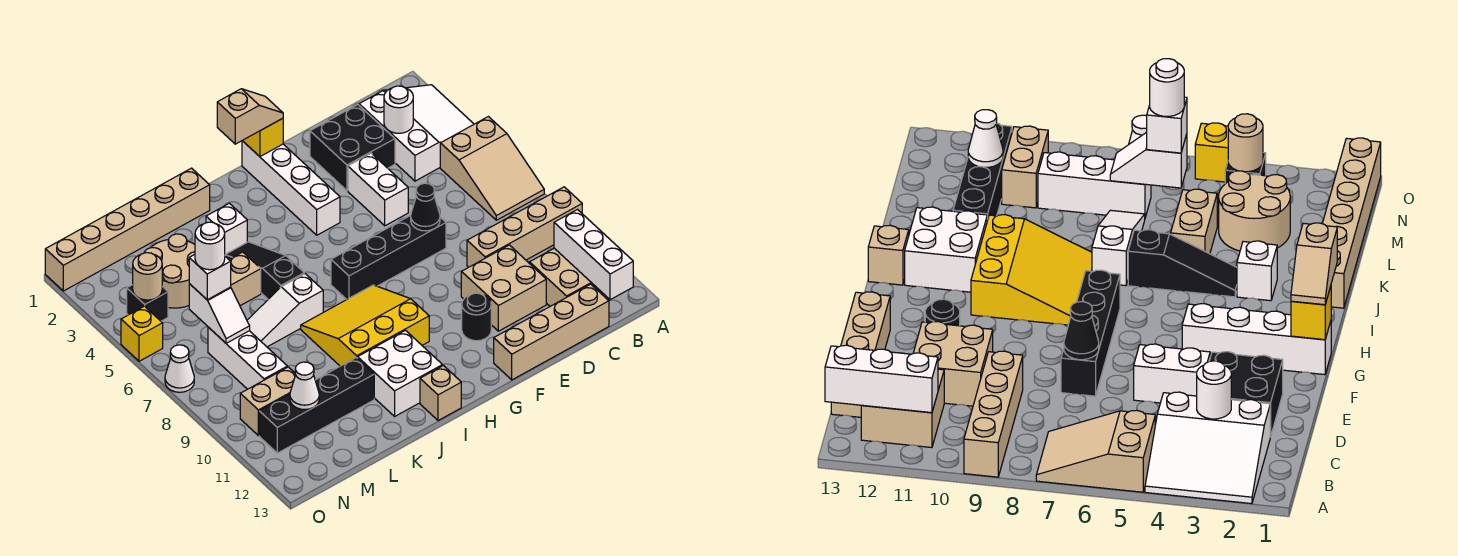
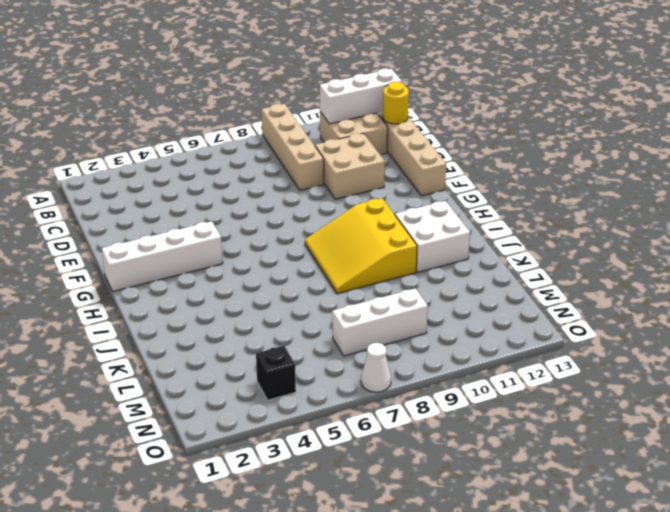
yellow round brick C13 level 2 -> none
none -> white slope A2:C4 level 1 top C
none -> tan slope A5:B7 level 1 top 5
none -> black brick D2:E3 level 1
none -> white brick E4:E5 level 1

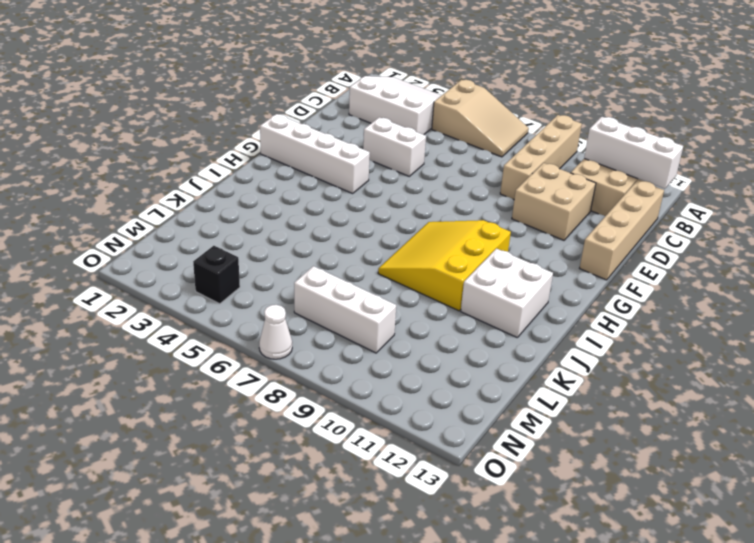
none -> black brick D2:E3 level 1
none -> black brick E7:H7 level 1
none -> black round brick F11 level 1
none -> tan brick I13 level 1

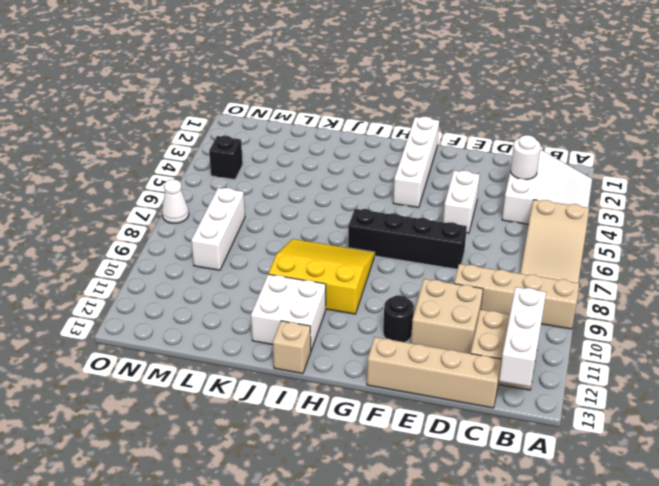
none -> black brick D2:E3 level 1
none -> tan brick J1:O1 level 1
none -> white brick J3 level 1
none -> black slope J4:J6 level 1 top 6

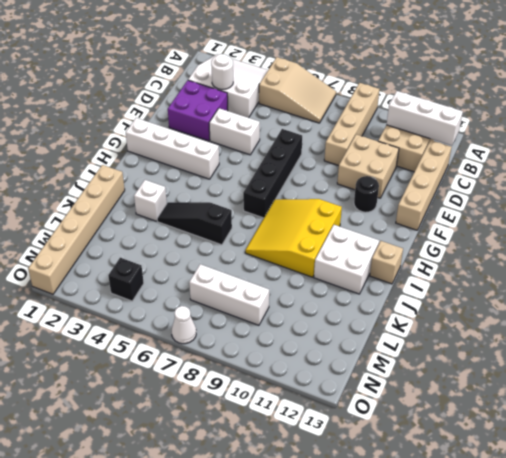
purple brick D2:E3 level 1 -> black brick D2:E3 level 1
none -> white slope J7:L7 level 1 top J
none -> tan brick K5:L5 level 1
none -> black brick K11:N11 level 1
none -> tan round brick L3:M4 level 1

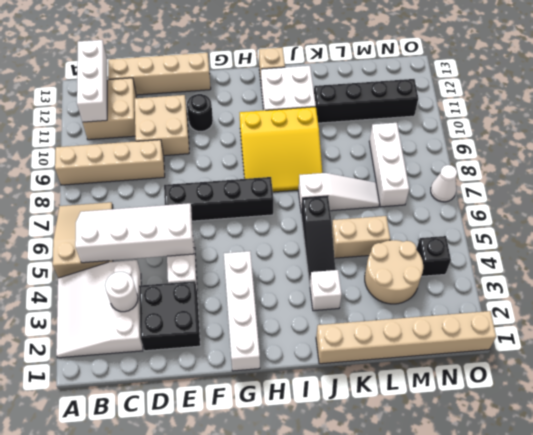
white slope B5:E6 level 2 top 5 -> none
none -> tan brick M10:N10 level 1
none -> yellow brick O5 level 1
none -> black cone E7 level 2
none -> yellow brick G1 level 2

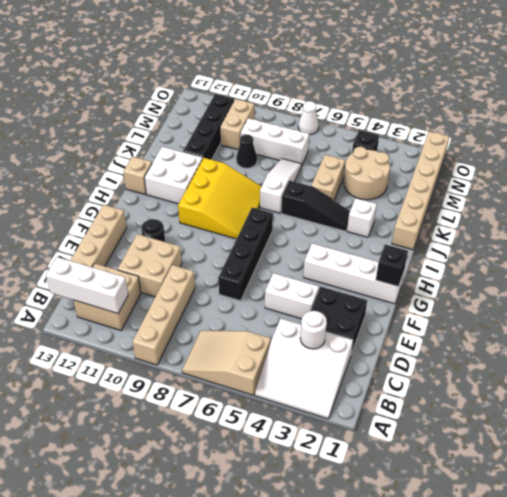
black brick G1 level 2 -> yellow brick G1 level 2
black cone L9 level 1 -> black cone E7 level 2
none -> yellow brick O5 level 1
none -> white slope M6:M7 level 2 top 6
none -> white cone M11 level 2
none -> tan round brick N4 level 2

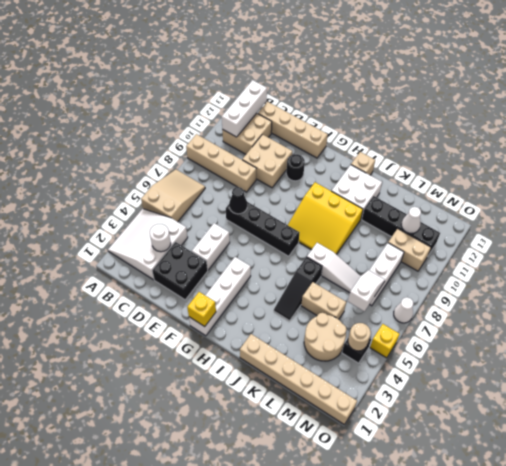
none -> white brick J3 level 1
none -> tan slope G1:H1 level 3 top H
none -> white brick M6 level 3
none -> white round brick M6 level 4

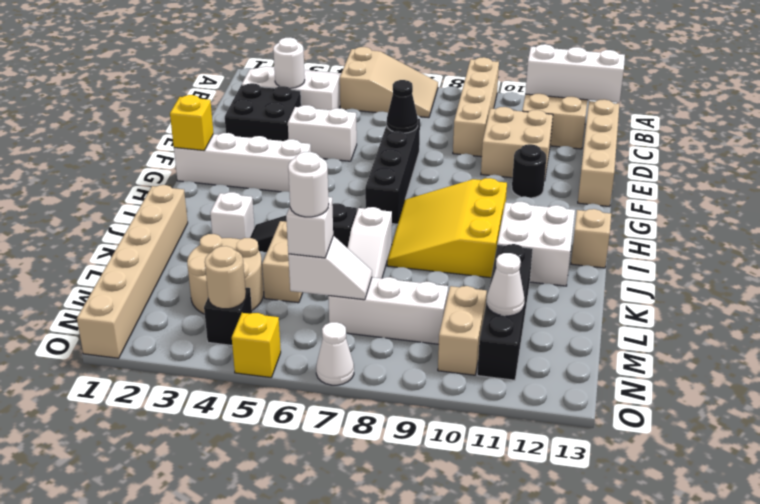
none -> tan slope G1:H1 level 3 top H

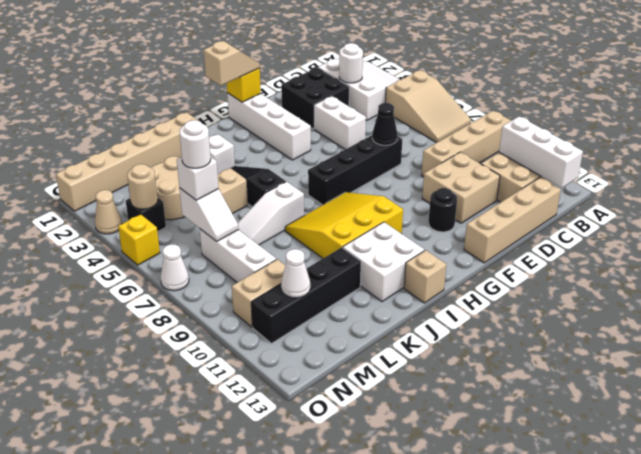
tan cone O3 level 1 -> none

